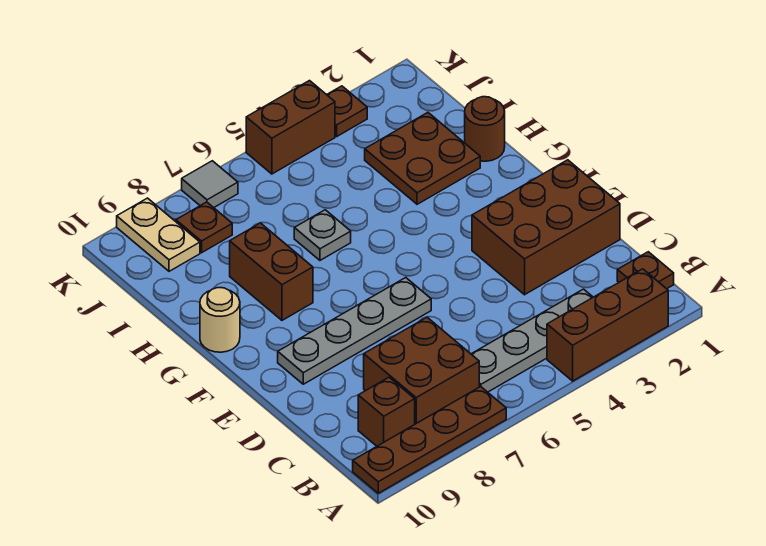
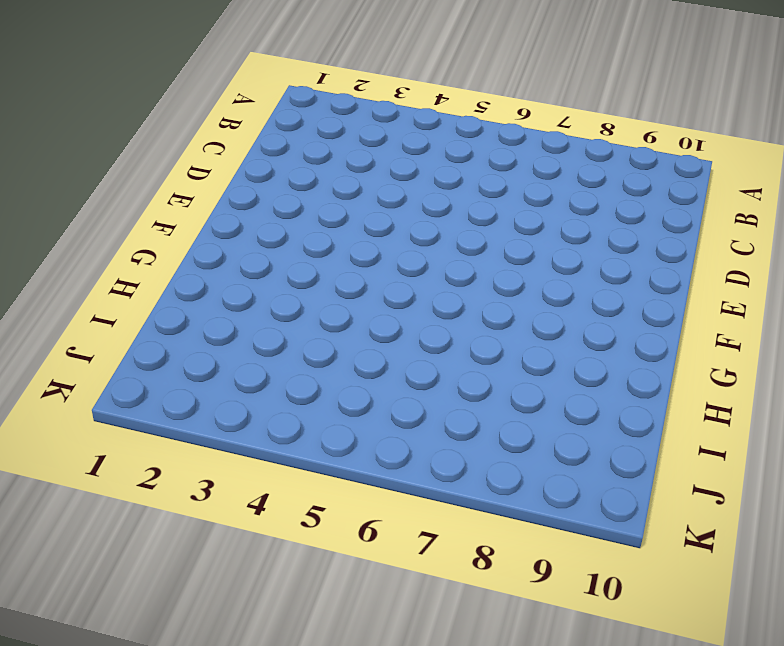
none -> brown brick A2:A4 level 1
none -> brown plate A7:A10 level 1
none -> brown plate B1 level 1

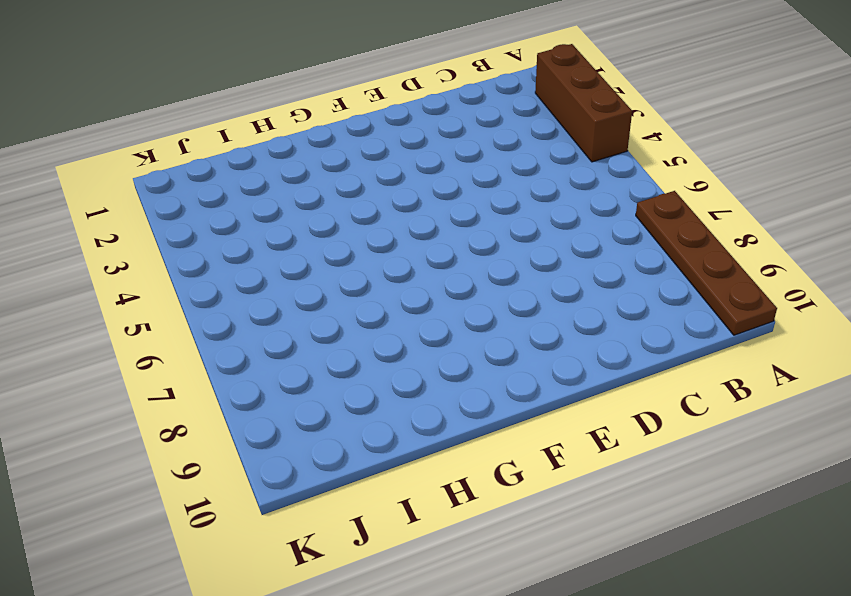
none -> brown plate B1 level 1
none -> grey plate B3:B6 level 1
none -> brown brick B7:C8 level 1

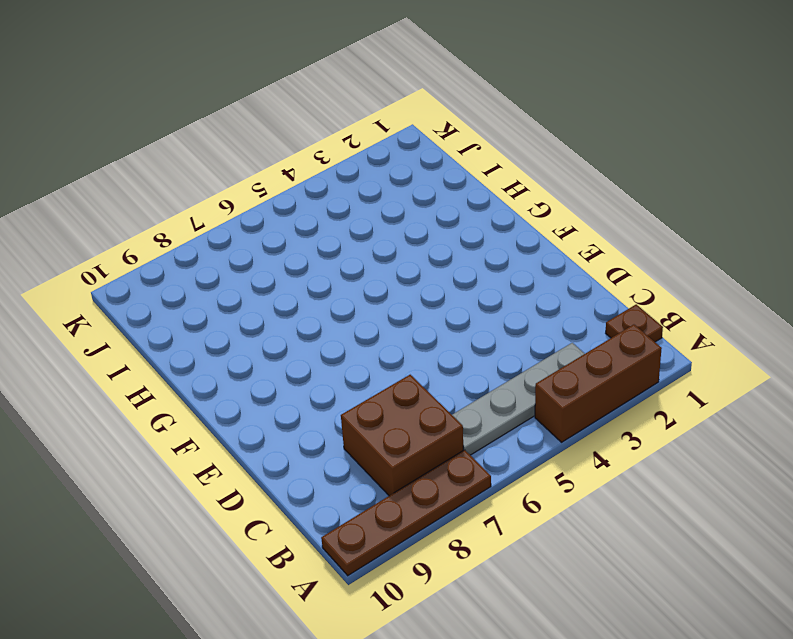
none -> brown brick B9 level 1
none -> brown brick D1:E3 level 1
none -> grey plate E6:E9 level 1

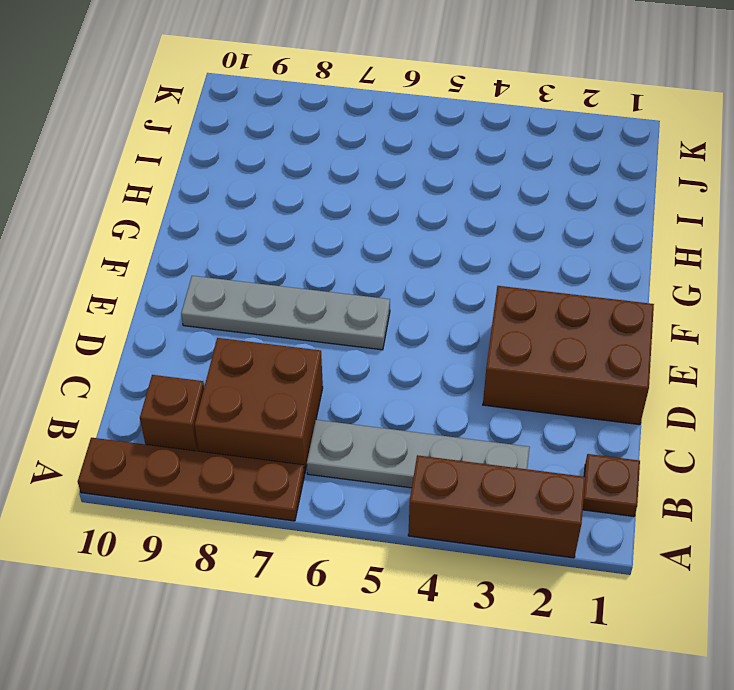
none -> brown brick G8:H8 level 1
none -> tan round brick G10 level 1
none -> brown round brick H1 level 1

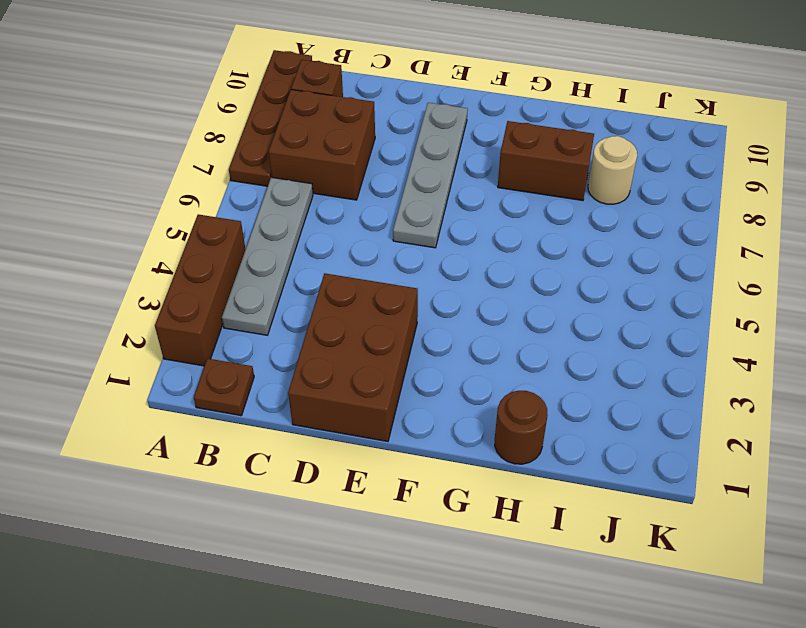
tan round brick I8 level 1 -> tan round brick G10 level 1
none -> brown plate H2:I3 level 1
none -> grey plate H6 level 1
none -> brown plate J8 level 1

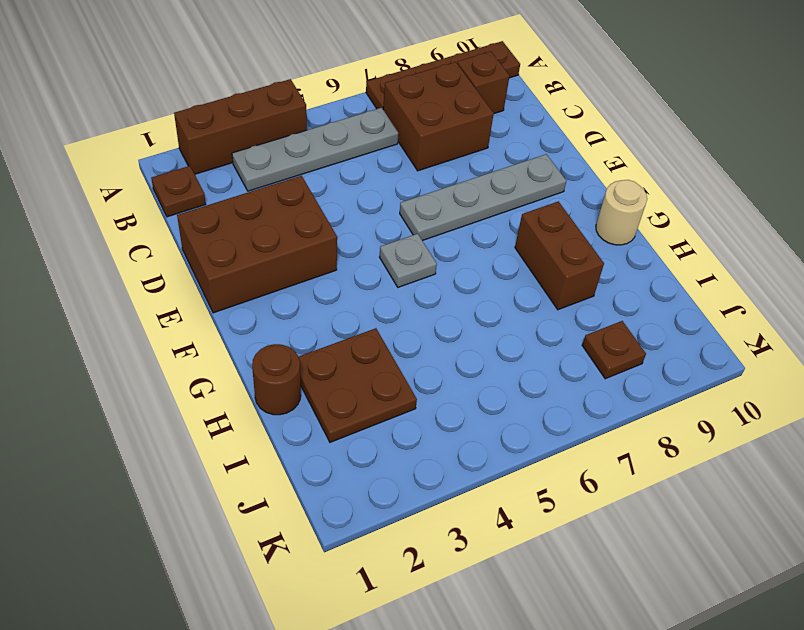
grey plate F5 level 1 -> grey plate H6 level 1
none -> tan plate J9:K9 level 1
none -> brown plate K3 level 1
none -> brown brick K4:K5 level 1

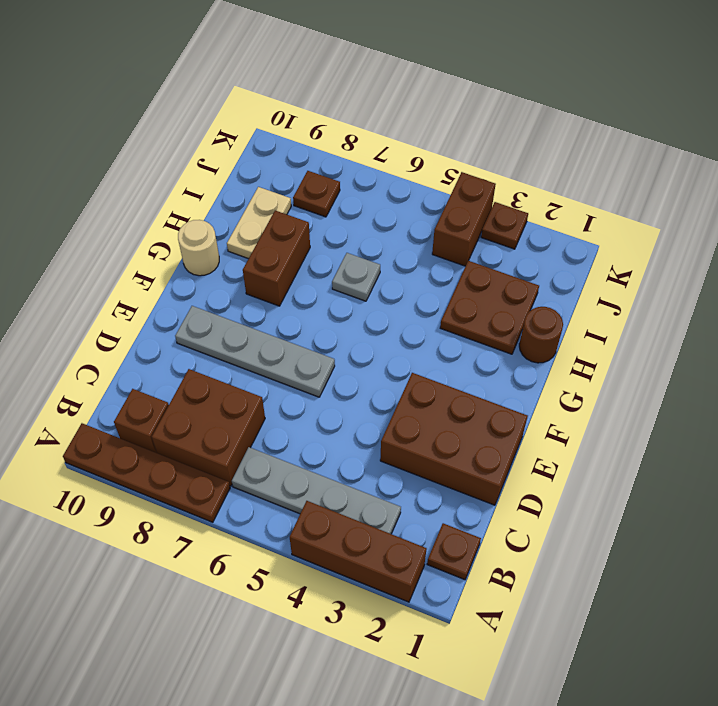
tan plate H9:I9 level 1 -> tan plate J9:K9 level 1
brown brick J4:K4 level 1 -> brown brick K4:K5 level 1
none -> grey tile K7 level 1

